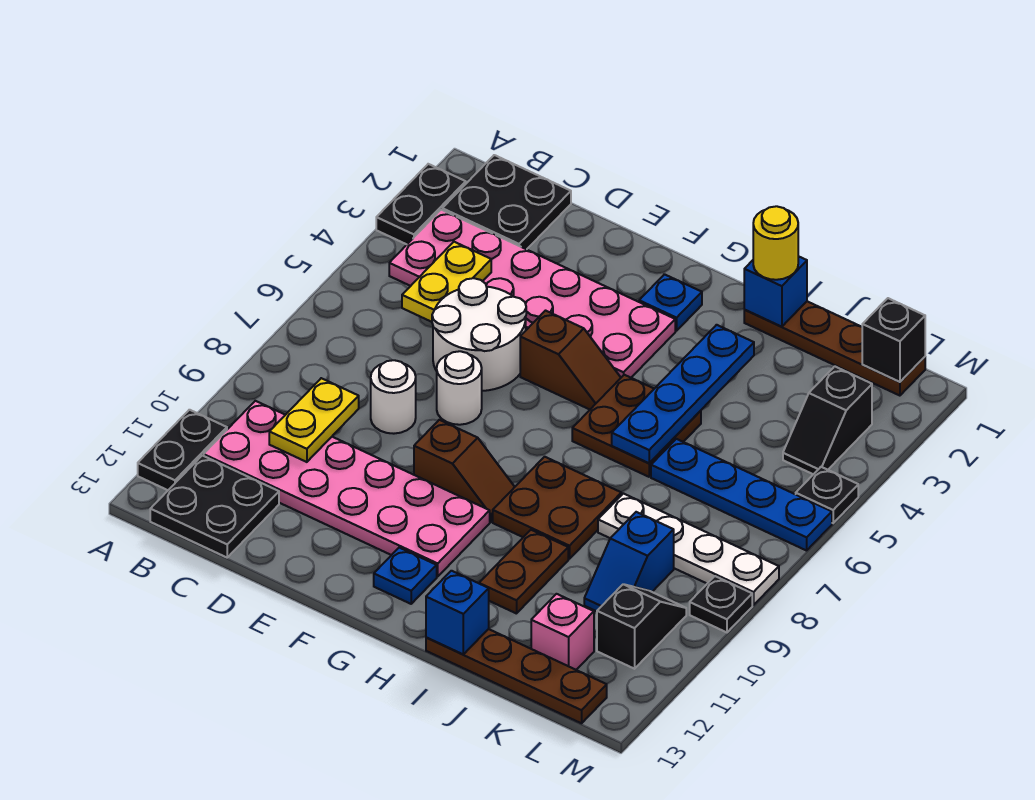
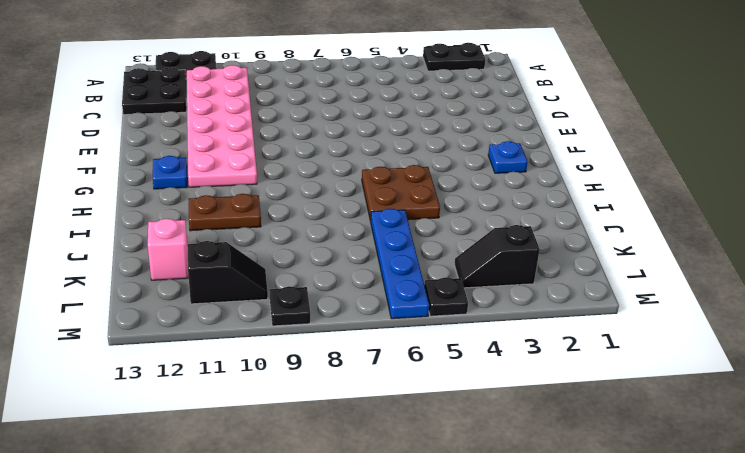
none -> black plate B1:C2 level 1
none -> pink plate B3:G4 level 1
none -> white round brick D5:E6 level 1
none -> white round brick D8 level 1

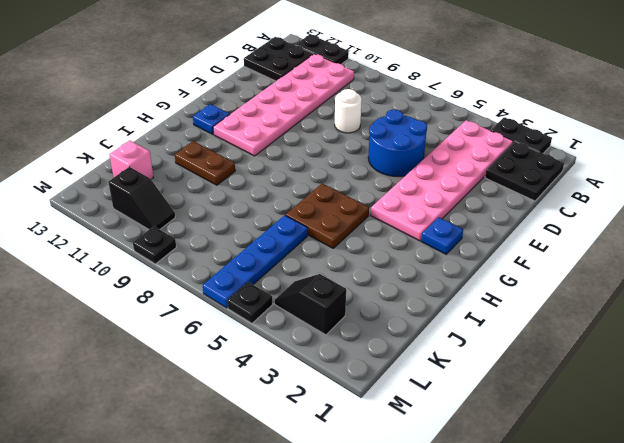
blue round brick D5:E6 level 1 -> white round brick D5:E6 level 1
none -> white round brick E7 level 1
none -> brown slope F5:G5 level 1 top F
none -> brown slope F9:G9 level 1 top F
none -> brown plate H8:I9 level 1

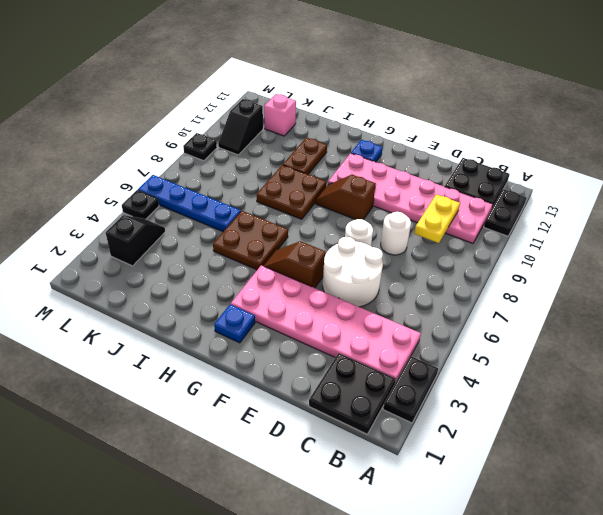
none -> brown plate I1:L1 level 1
none -> brown plate I13:L13 level 1
none -> white plate J8:M8 level 1
none -> blue slope K9:K10 level 1 top 9

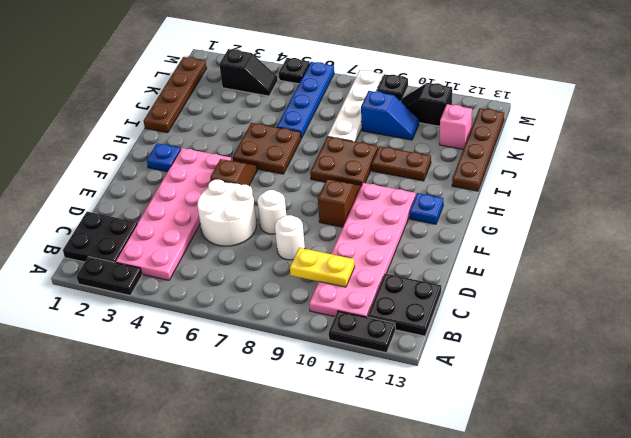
none -> yellow plate C4:C5 level 2
none -> blue brick I1 level 2
none -> blue plate I3:I6 level 2
none -> blue brick I13 level 2

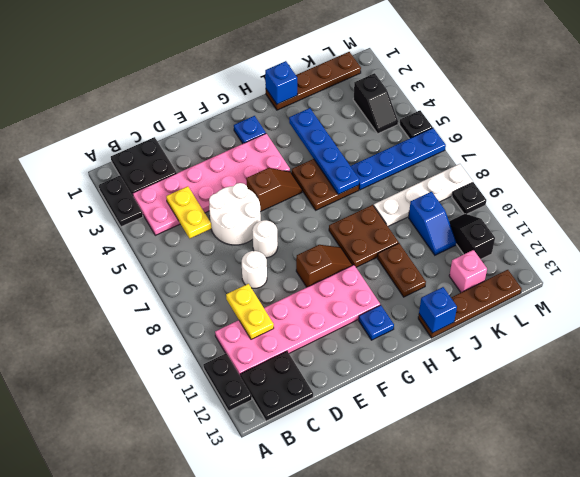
none -> black brick L1 level 2
none -> yellow round brick I1 level 3

